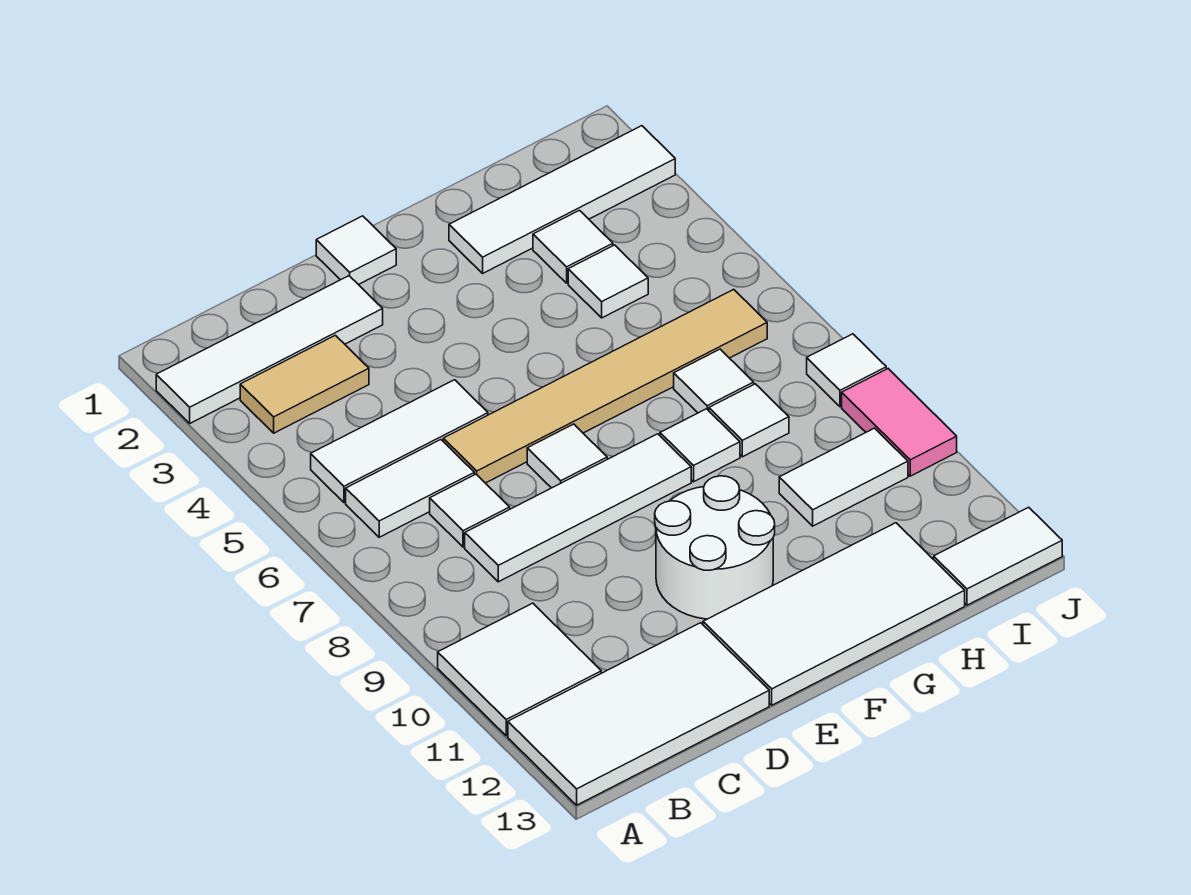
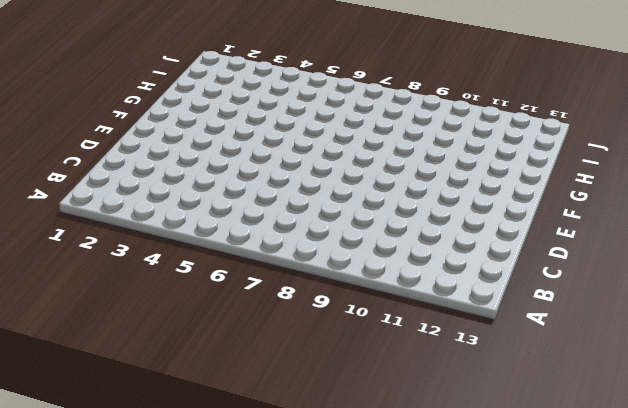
none -> white tile A2:D2 level 1
none -> white tile A10:B11 level 1
none -> white tile A12:D13 level 1

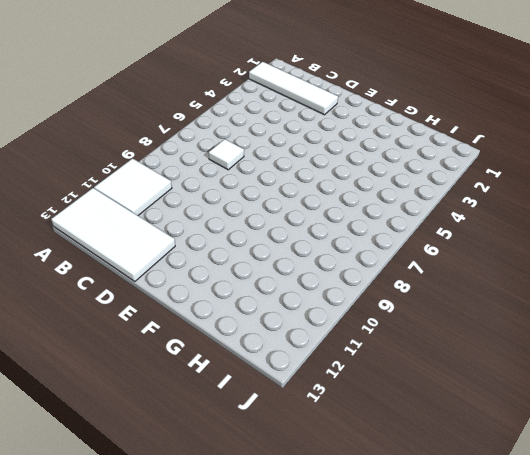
none -> tan tile B3:C3 level 1
none -> white tile B5:D5 level 1
none -> white tile B6:C6 level 1

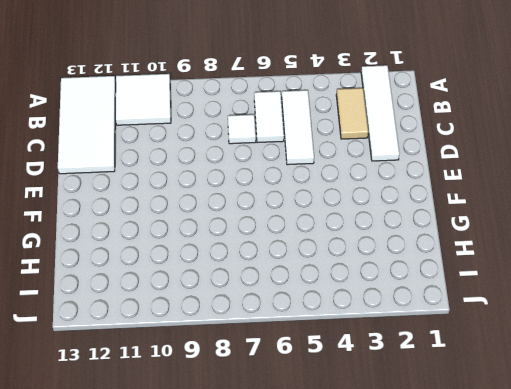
none -> white tile C8:F8 level 1
none -> tan tile D6:I6 level 1
none -> white tile E1 level 1

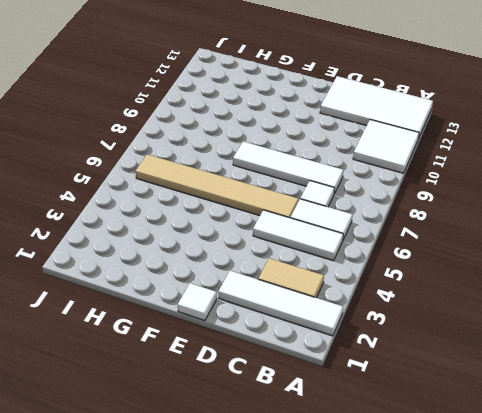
none -> white tile E7 level 1
none -> white round brick E10:F11 level 1
none -> white tile E12:H13 level 1

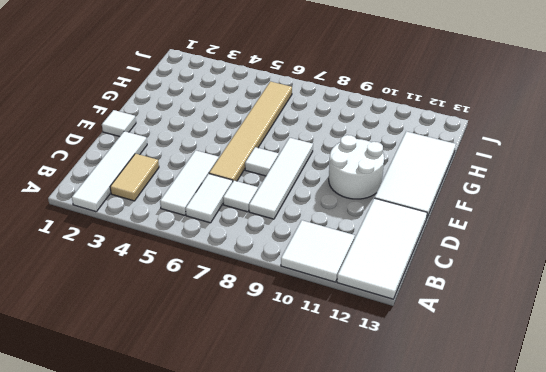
none -> white tile G2:J2 level 1
none -> white tile G8 level 1
none -> white tile H3 level 1

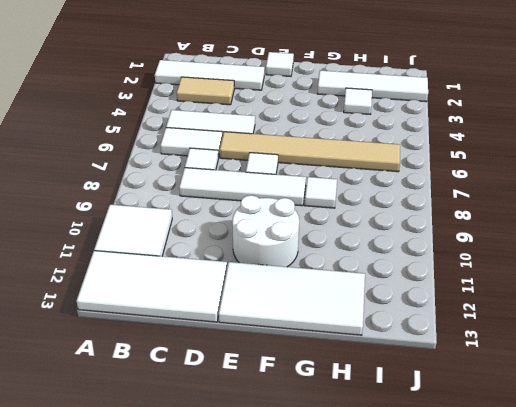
none -> white tile H4 level 1
none -> white tile H7 level 1
none -> white tile H8 level 1

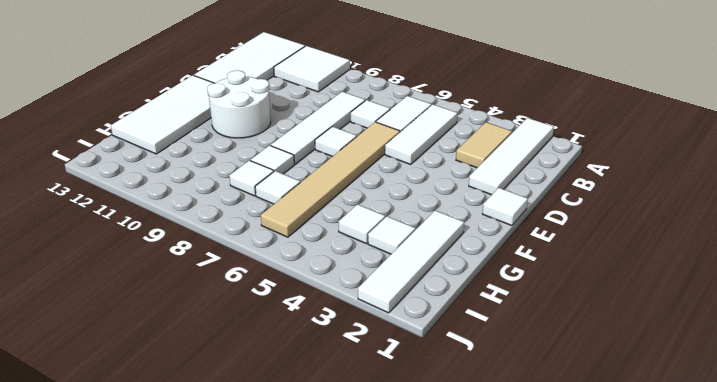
none -> white tile H10:I10 level 1
none -> white tile I13:J13 level 1
none -> white tile J8 level 1

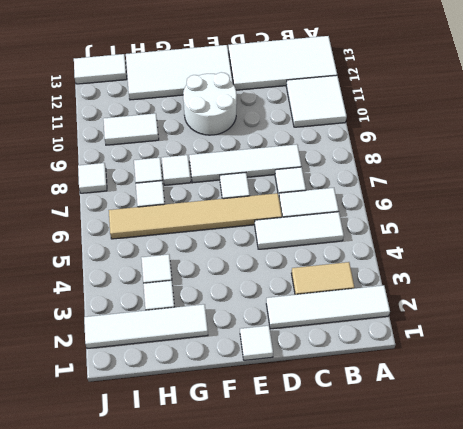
none -> pink tile J9:J10 level 1

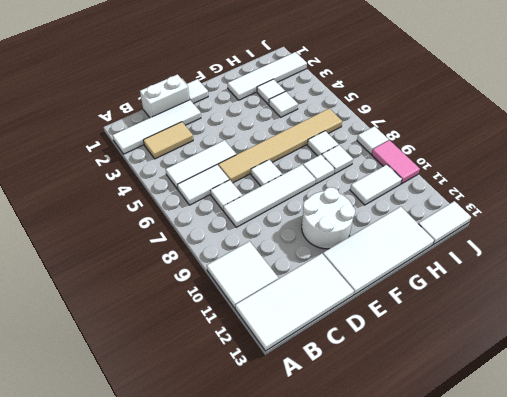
white brick C1:D1 level 1 -> none

